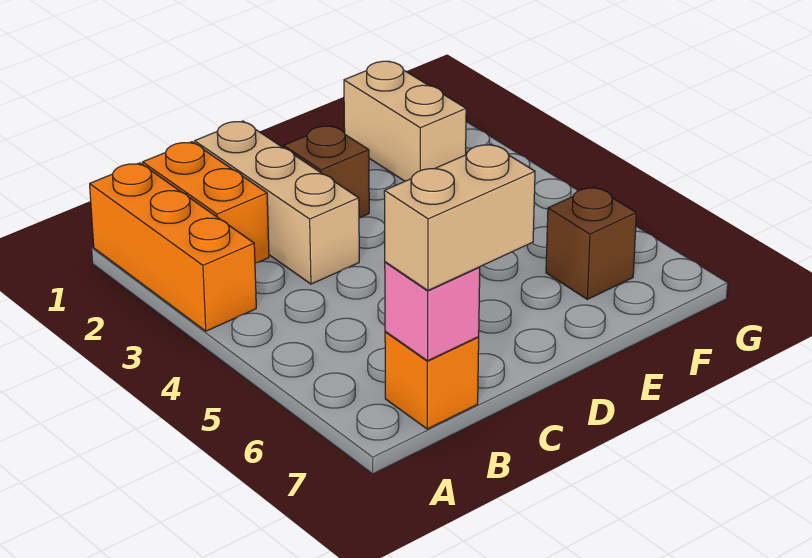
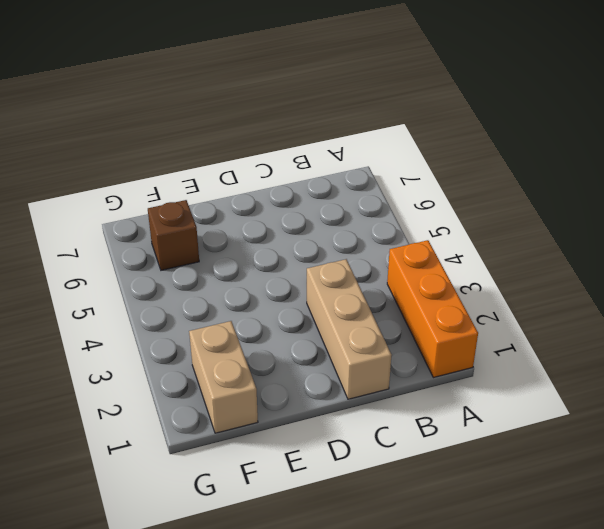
none -> orange brick B1:B2 level 1
none -> orange brick B7 level 1

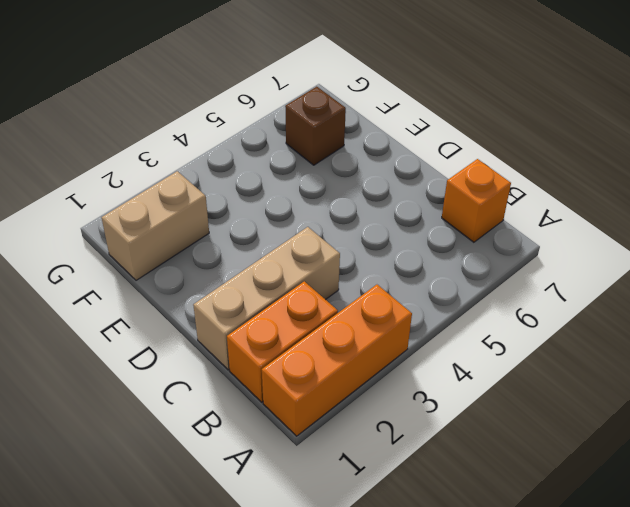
none -> brown brick D2 level 1
none -> pink brick B7 level 2

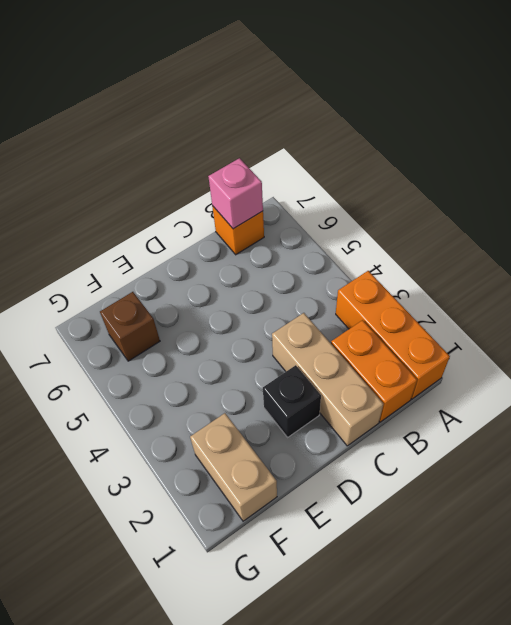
black brick D2 level 1 -> brown brick D2 level 1
none -> tan brick B7:C7 level 3

